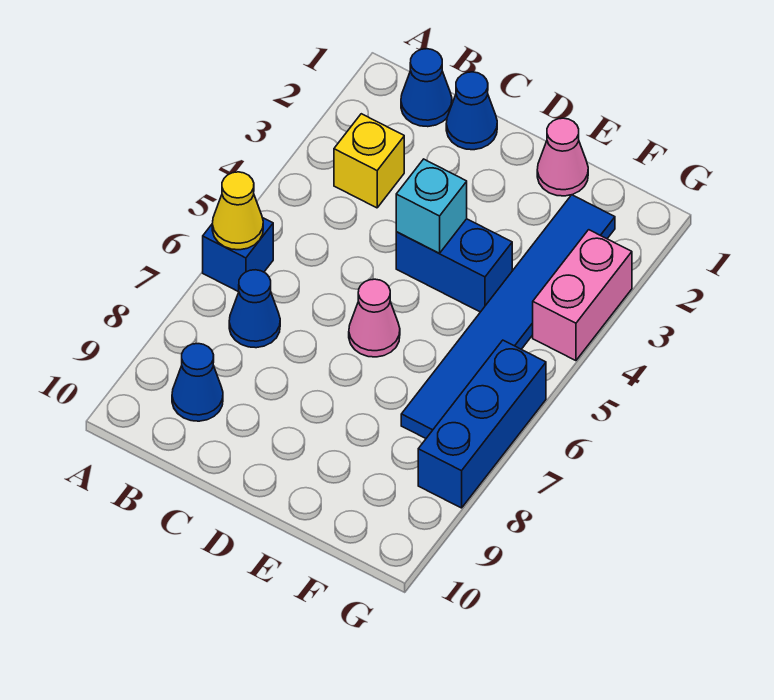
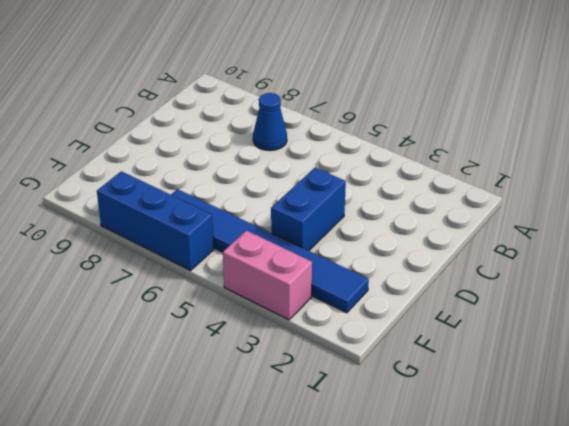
none -> blue brick A6 level 1
none -> blue cone B1 level 1
none -> yellow brick B3 level 1

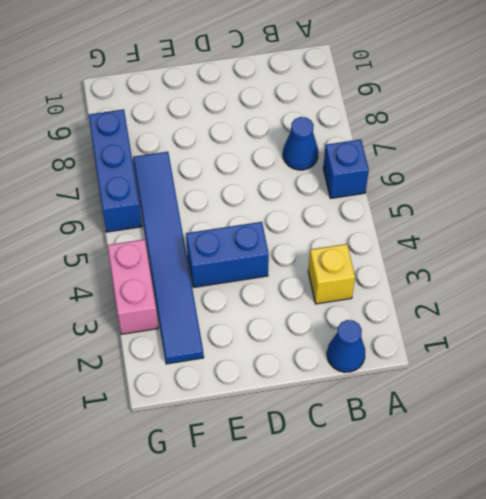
none -> blue cone B9 level 1
none -> blue cone C1 level 1
none -> pink cone D6 level 1

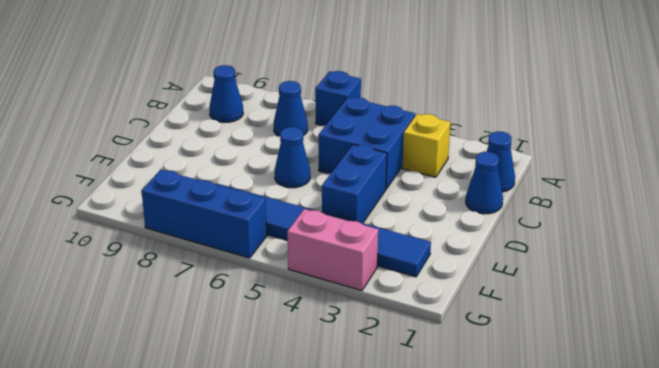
blue brick B4:C5 level 1 -> none
blue cone D6 level 1 -> pink cone D6 level 1
none -> pink cone E1 level 1
none -> yellow cone A6 level 2
none -> cyan brick D4 level 2

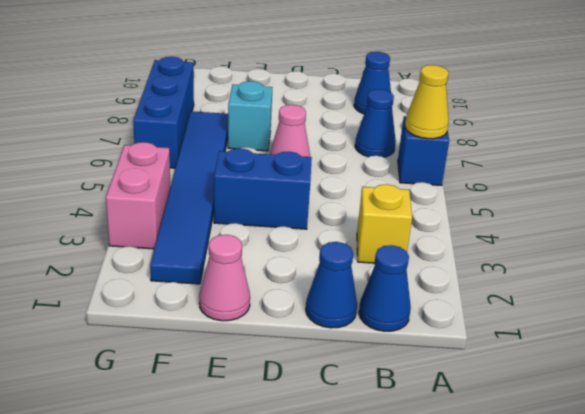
cyan brick E7 level 1 -> cyan brick D4 level 2

